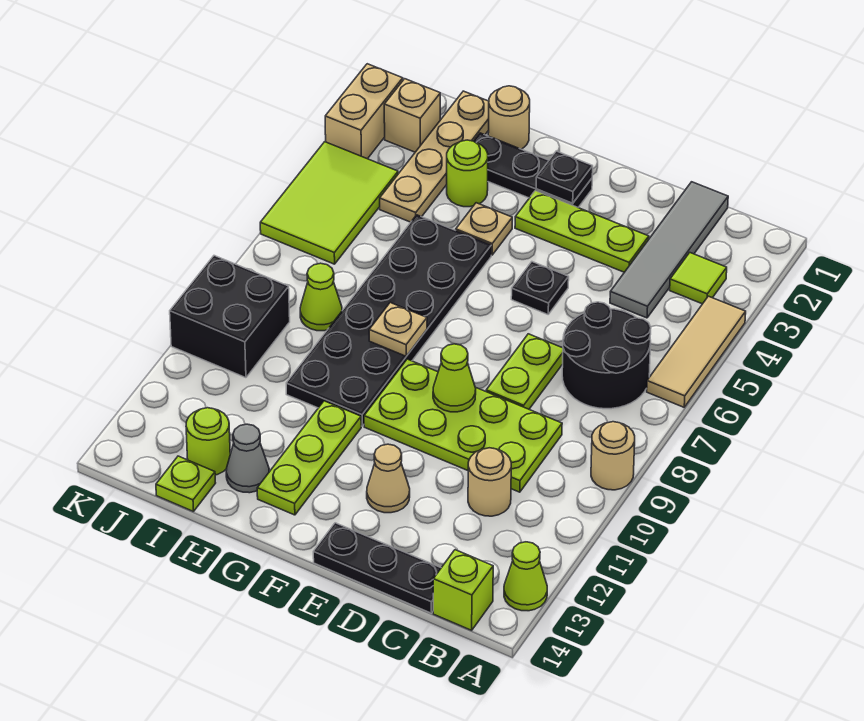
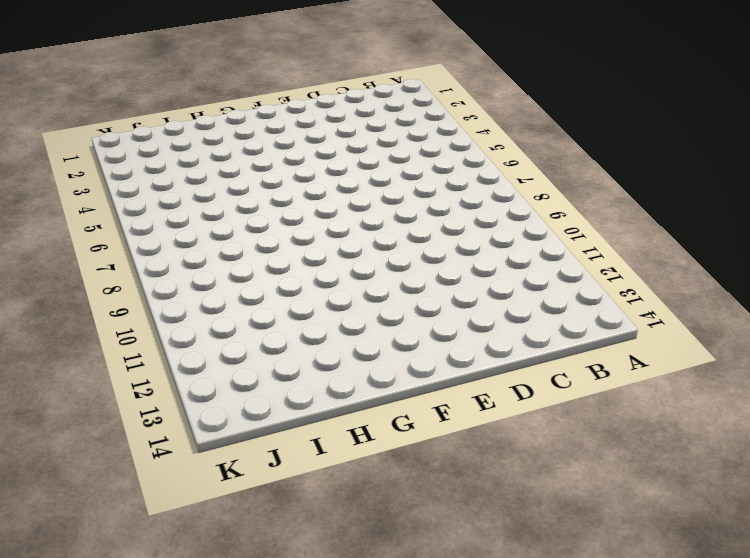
none -> tan tile A4:A6 level 1
none -> tan round brick A9 level 1
none -> lime cone A13 level 1
none -> lime tile B3 level 1

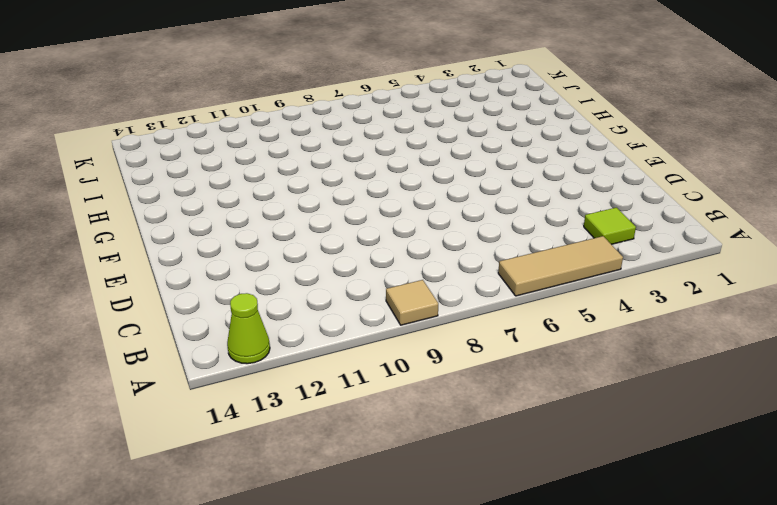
tan tile A9 level 1 -> tan round brick A9 level 1
none -> black round brick B6:C7 level 1
none -> lime brick B14 level 1
none -> grey tile C1:C4 level 1
none -> lime plate C9:F10 level 1

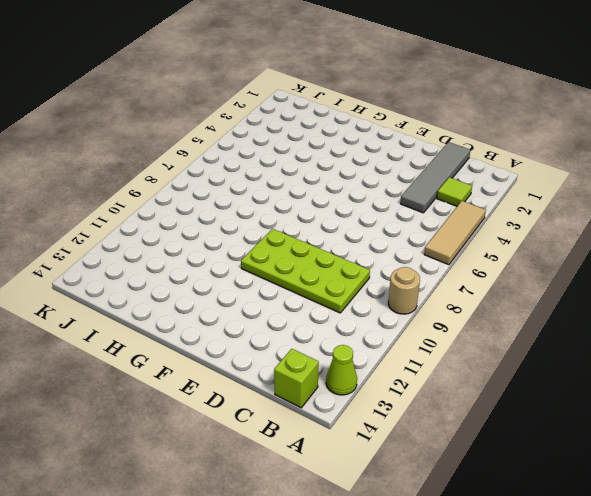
none -> black round brick B6:C7 level 1
none -> tan round brick C11 level 1
none -> black plate C14:E14 level 1
none -> lime plate D3:F3 level 1

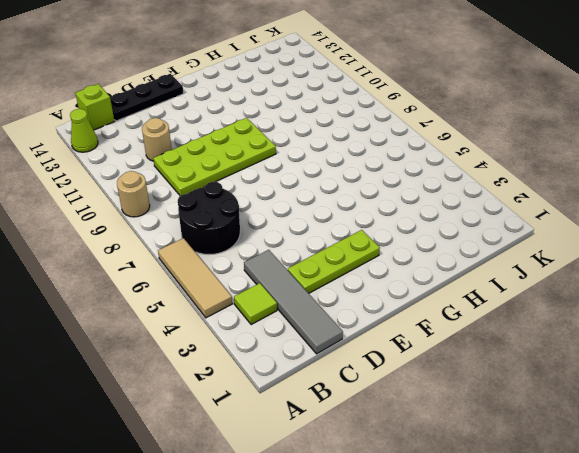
none -> lime plate D7:D8 level 1
none -> black plate E5 level 1
none -> tan cone E12 level 1
none -> black plate F2:H2 level 1

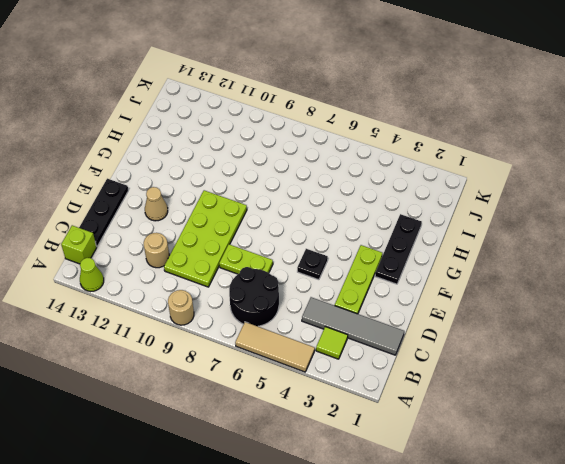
none -> tan plate G4 level 1
none -> black plate G5:H10 level 1
none -> lime plate G11:G13 level 1
none -> tan round brick H1 level 1

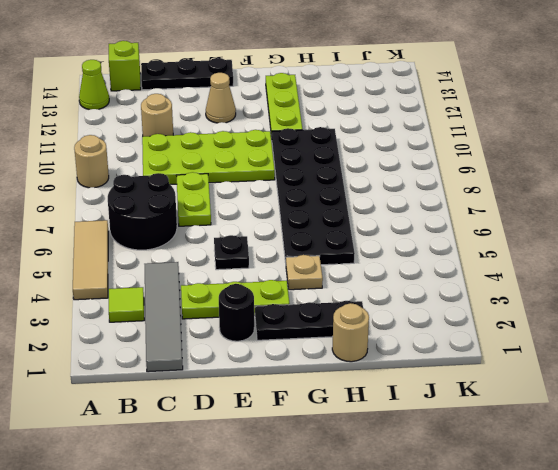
black round brick E2 level 1 -> none
none -> lime round brick H3 level 1
none -> grey cone H13 level 1
none -> tan plate I1:I4 level 1
none -> lime cone I8 level 1

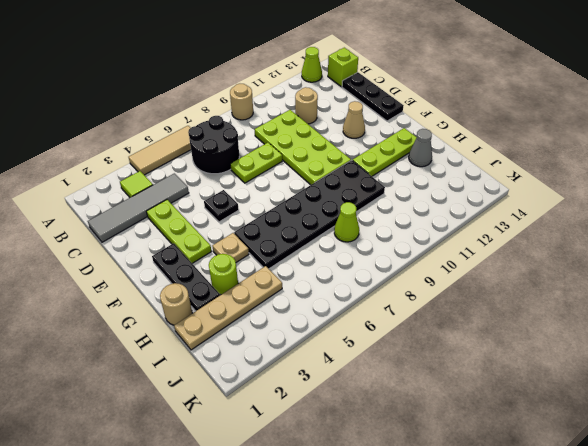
none -> lime round brick I13 level 1
none -> lime plate I14 level 1
none -> tan brick J2 level 1
none -> lime tile J4:K6 level 1

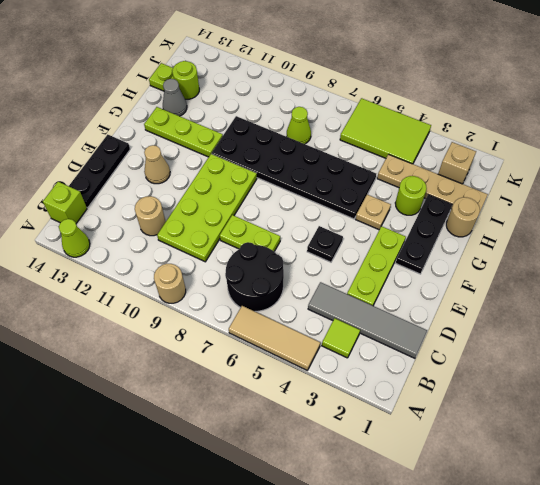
none -> black brick J9:K10 level 1
none -> tan brick K2:K3 level 1
none -> lime cone E9 level 2
none -> black plate F2 level 2

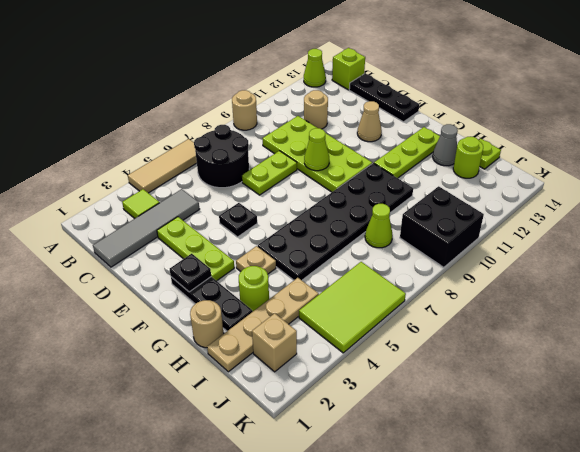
none -> tan brick K2:K3 level 1
none -> tan plate G8 level 2

